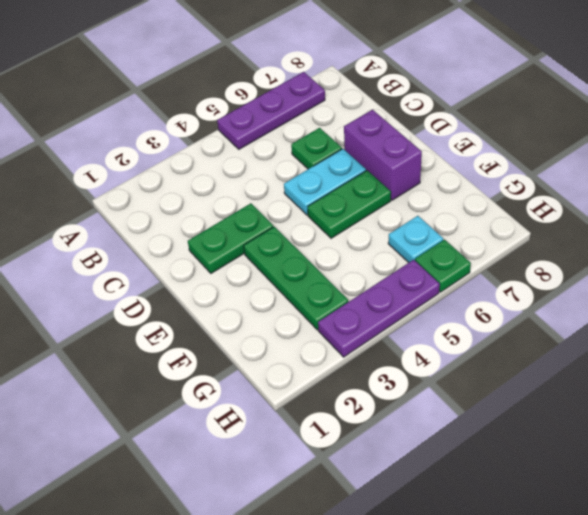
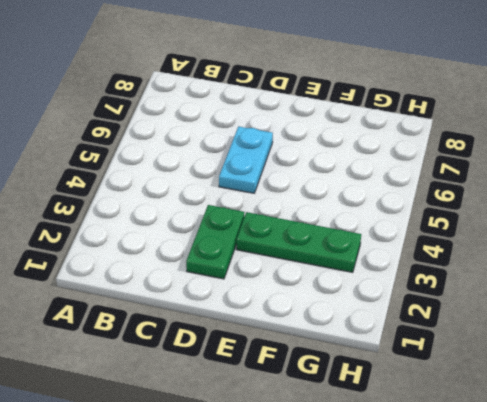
none -> purple plate A5:A7 level 1
none -> green plate C6 level 1

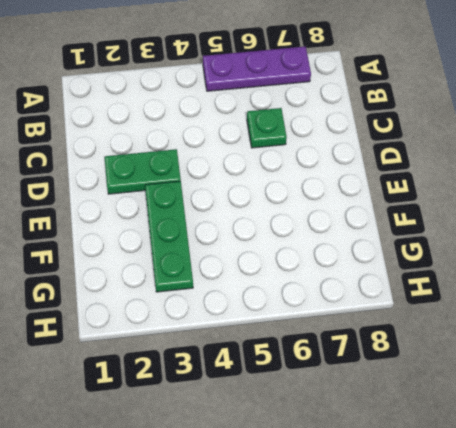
none -> cyan plate D5:D6 level 1
none -> purple brick D7:E7 level 1

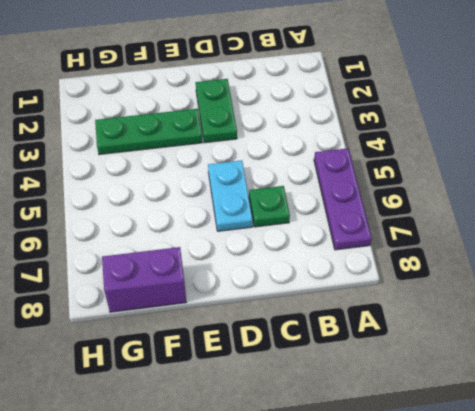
purple brick F8:G8 level 1 -> purple brick D7:E7 level 1
none -> green plate E5:E6 level 1
none -> cyan plate G6 level 1

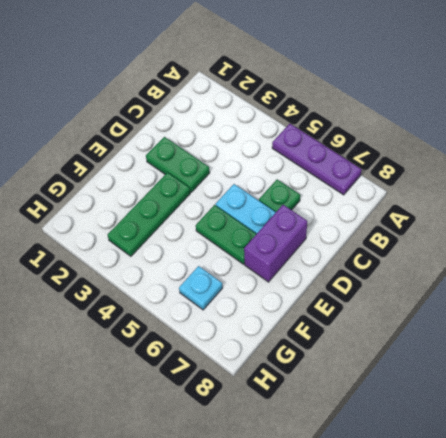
none -> purple plate H3:H5 level 1
none -> green plate H6 level 1

